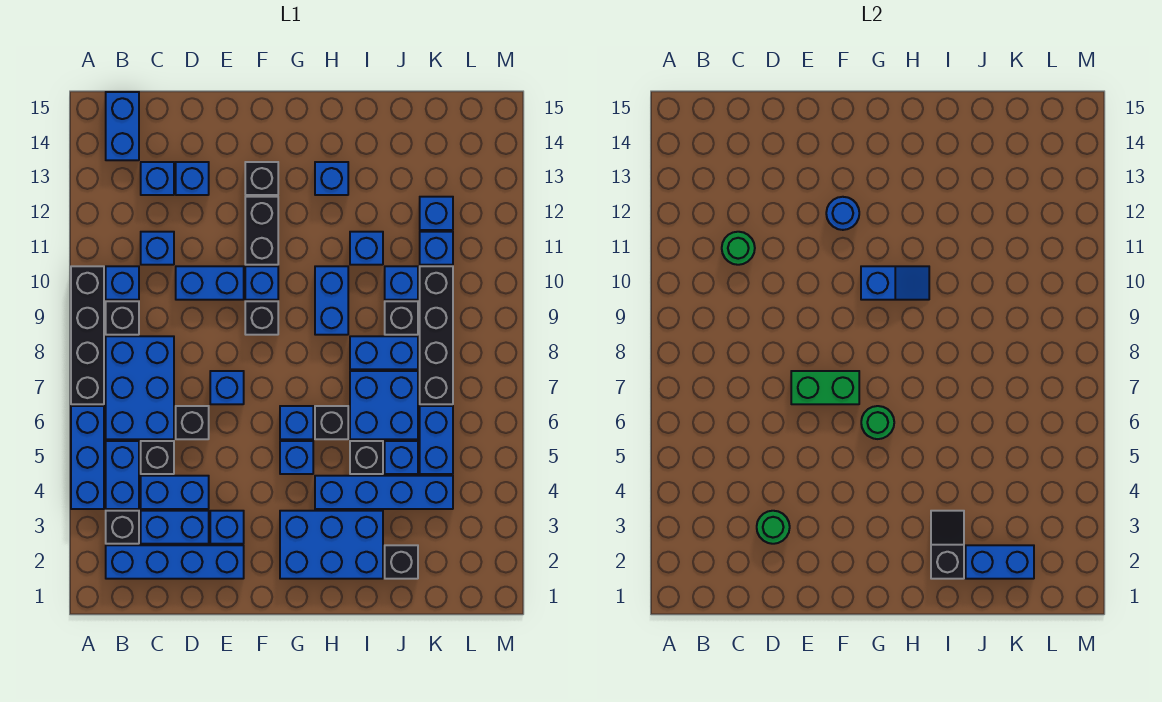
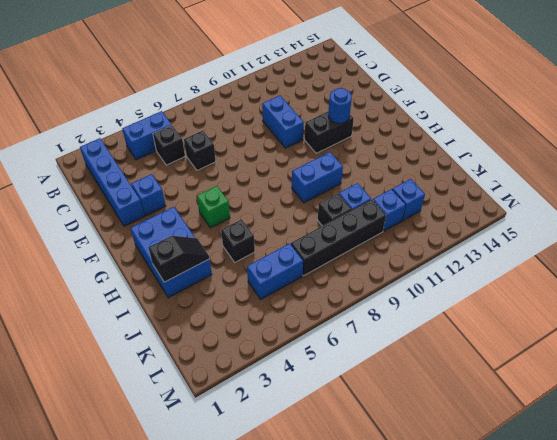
green brick G5 level 1 -> blue brick G5 level 1
none -> blue brick A4:A6 level 1
none -> black brick A7:A10 level 1
none -> black brick B3 level 1
none -> blue brick B6:C8 level 1

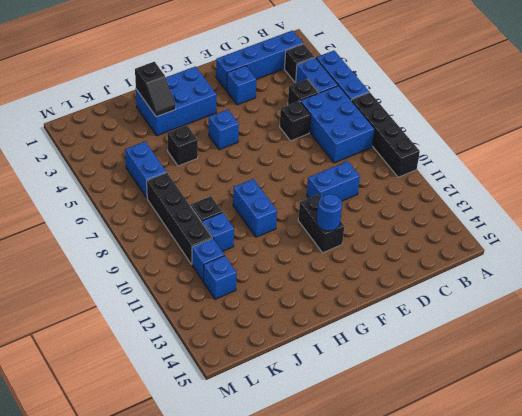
none -> black brick B9 level 1
none -> blue brick B10 level 1
none -> blue brick B14:B15 level 1
none -> blue brick C3:D3 level 1

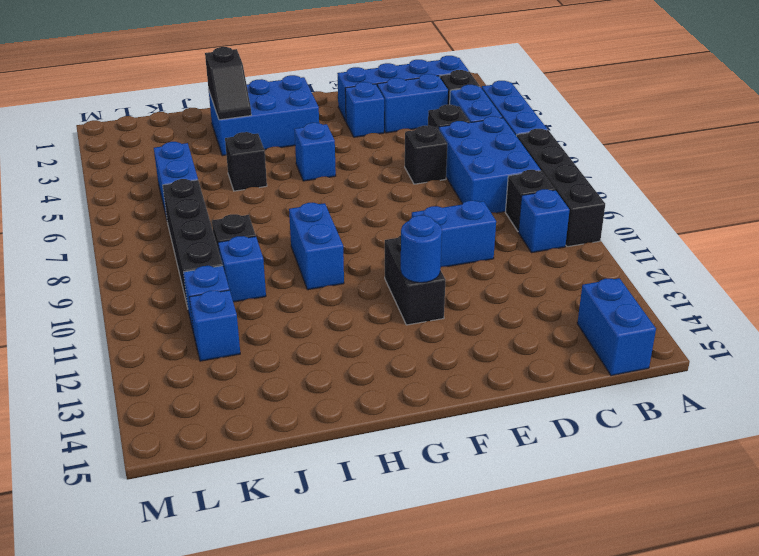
none -> blue brick C4:D4 level 1
none -> blue brick C11 level 1
none -> blue brick C13 level 1
none -> blue brick D13 level 1

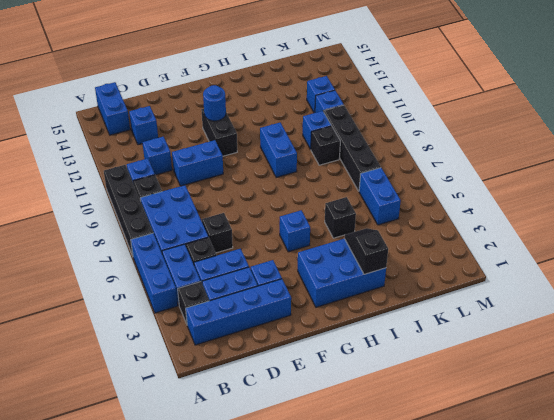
none -> blue brick D13 level 1
none -> blue brick E7 level 1
none -> black brick F9 level 1
none -> blue brick F10 level 1

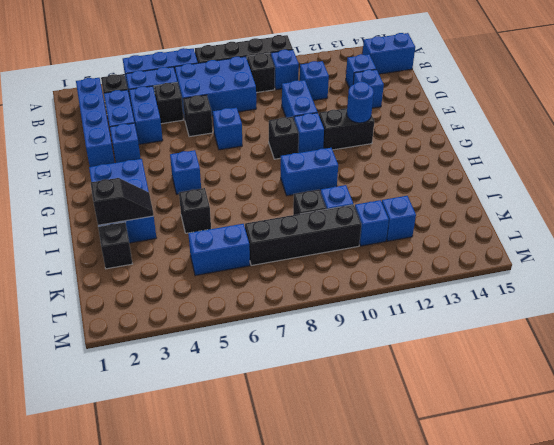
none -> black brick F13 level 1
none -> blue brick G6 level 1
none -> blue brick H4:K4 level 1
none -> black brick H6 level 1

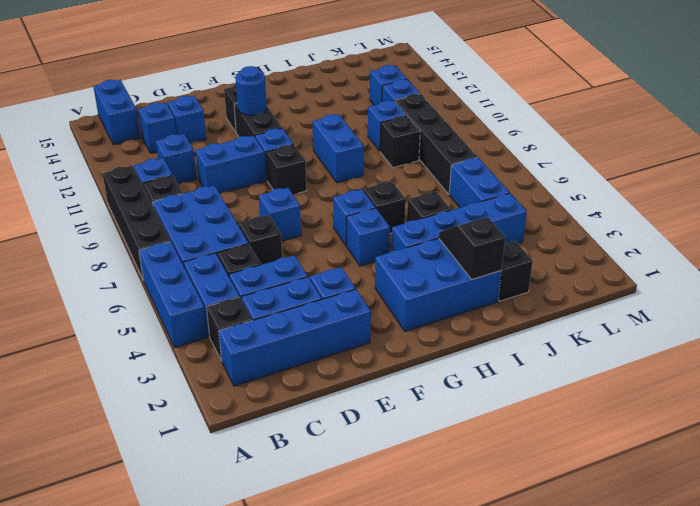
none -> blue brick H13 level 1
none -> blue brick I6:J7 level 1
none -> blue brick I8:J8 level 1
none -> blue brick I11 level 1

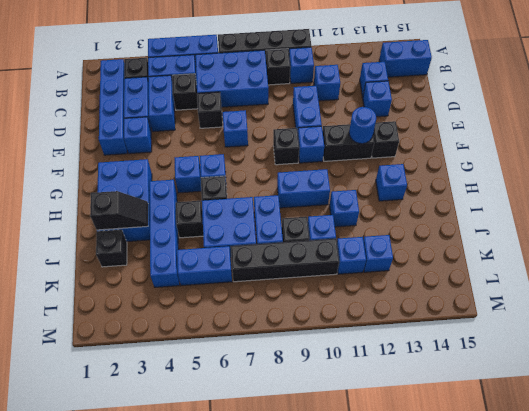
none -> blue brick J5 level 1
none -> green round brick C11 level 2
none -> green round brick D3 level 2
none -> green brick E7:F7 level 2

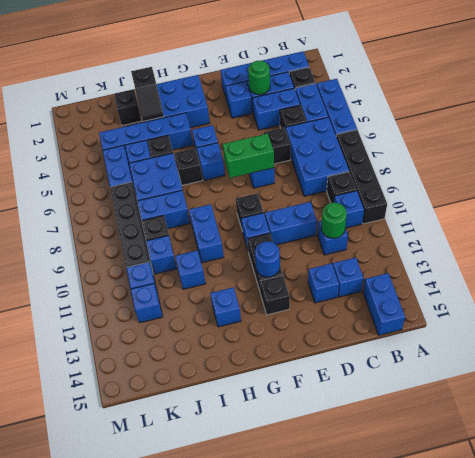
none -> green round brick G6 level 2
none -> blue slope G10:H10 level 2 top G
none -> blue brick J2:K2 level 2

